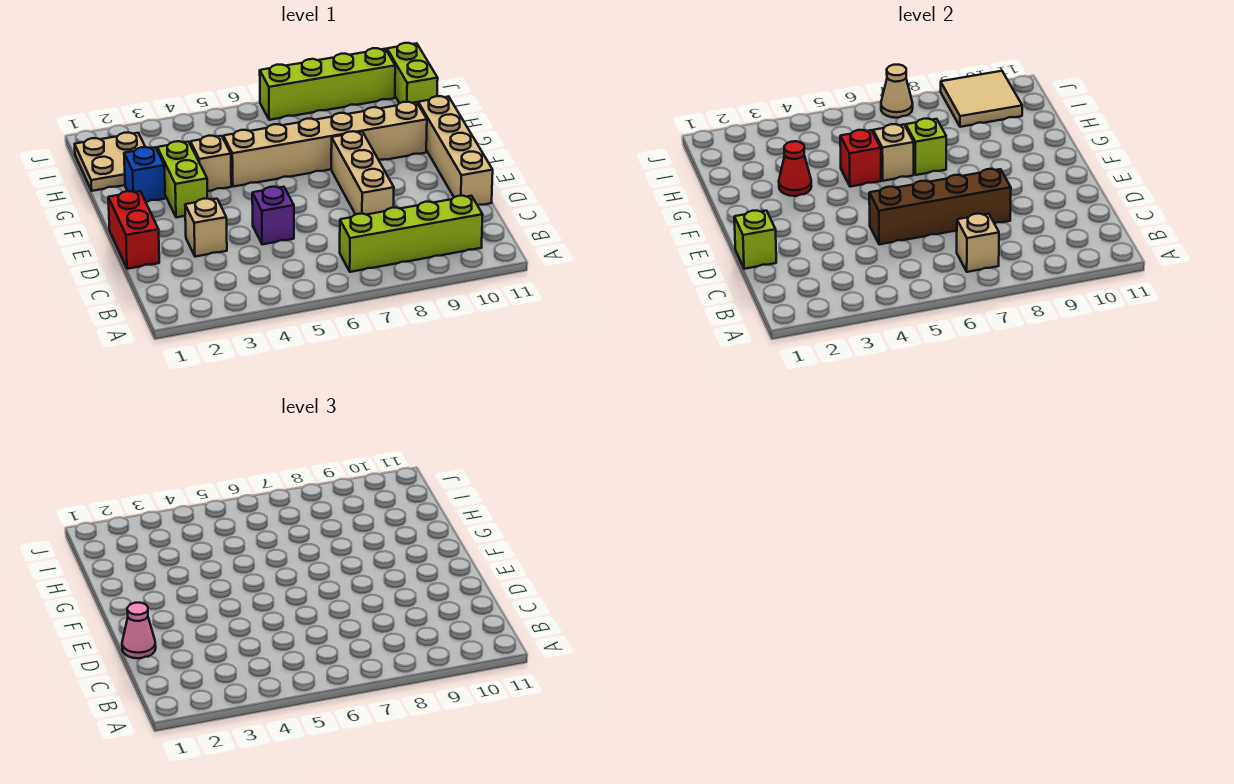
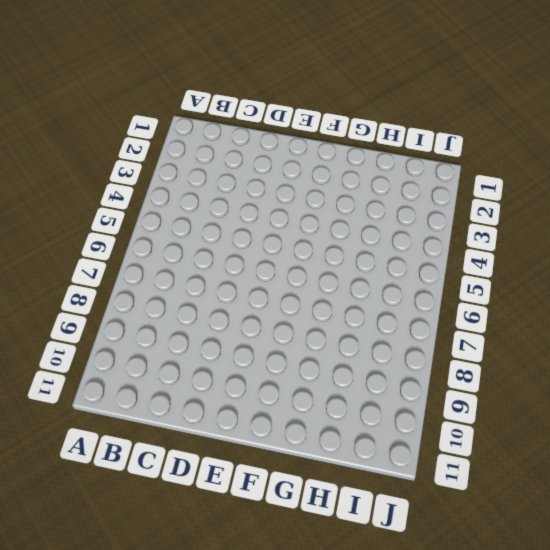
none -> lime brick B7:B10 level 1
none -> red brick D1:E1 level 1
none -> tan brick D3 level 1

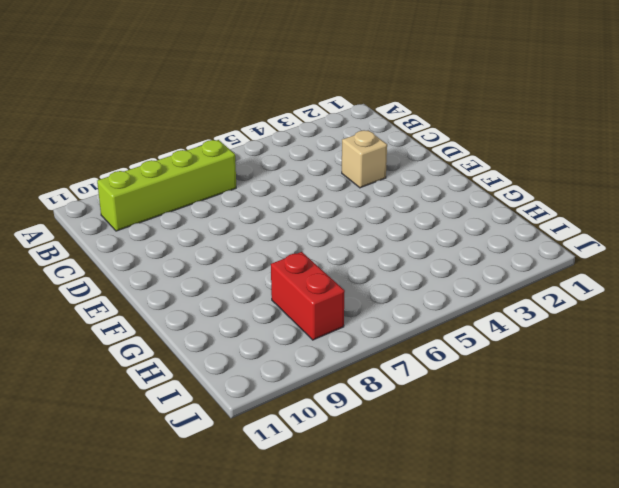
red brick H8:I8 level 1 -> red brick D1:E1 level 1
none -> purple brick D5 level 1
none -> tan brick D8:F8 level 1
none -> tan brick D11:G11 level 1

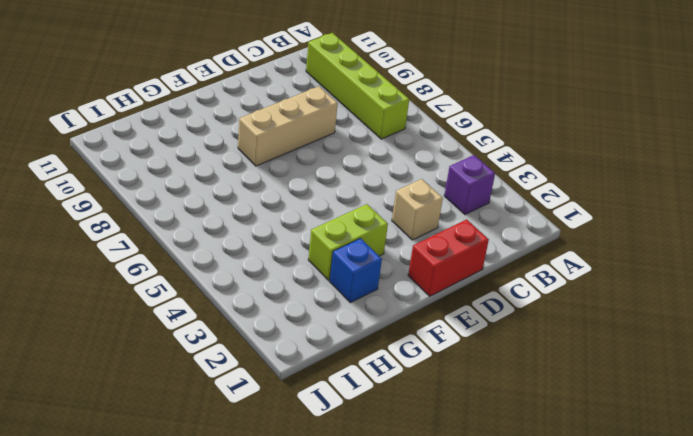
purple brick B3 level 1 -> purple brick D5 level 1
none -> tan brick D11:G11 level 1
none -> tan brick G4 level 1
none -> tan brick G5:G10 level 1

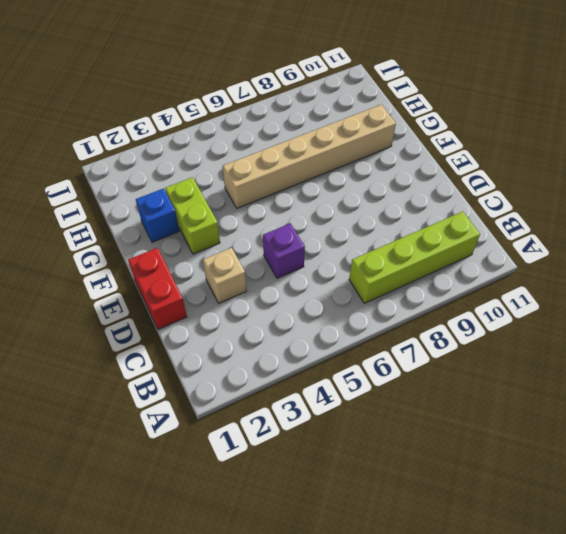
none -> tan brick D8:F8 level 1
none -> tan brick D11:G11 level 1
none -> tan brick G4 level 1

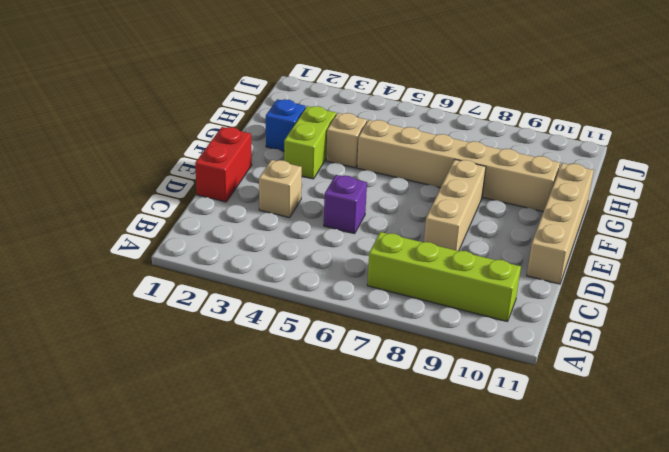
none -> tan plate H1:I2 level 1
none -> lime brick I11:J11 level 1
none -> lime brick J7:J10 level 1

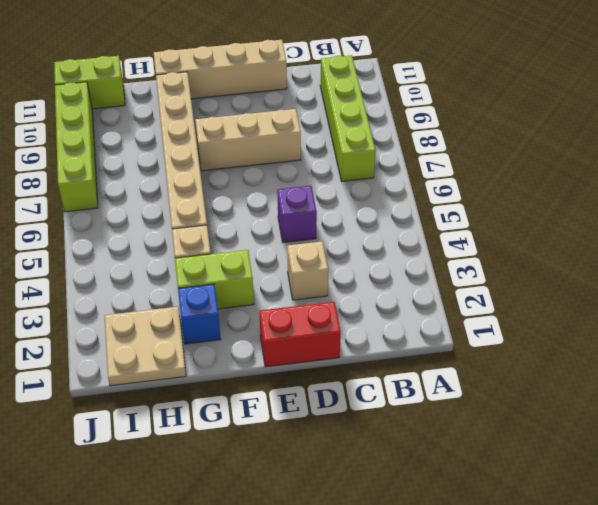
none -> tan brick B7 level 2
none -> lime brick D1 level 2
none -> brown brick D5:D8 level 2

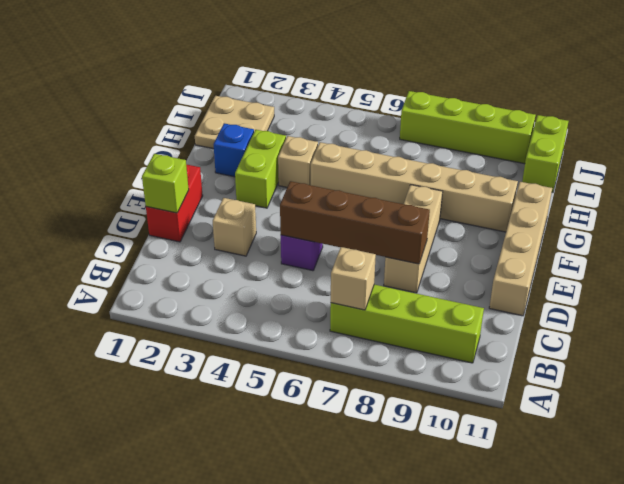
none -> red cone G3 level 2
none -> red brick G5 level 2
none -> tan brick G6 level 2

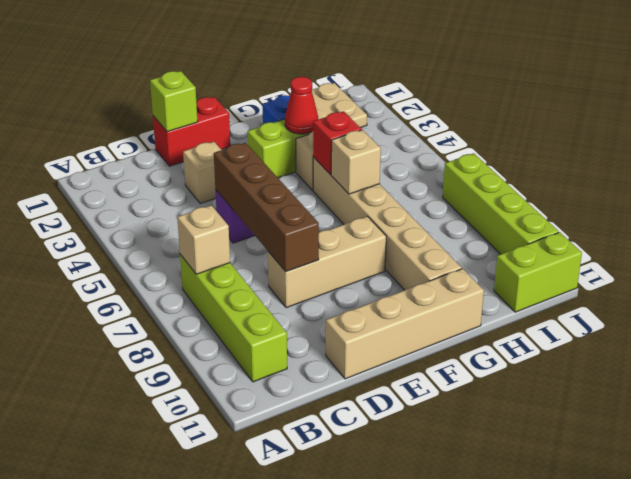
none -> lime brick G7 level 2
none -> tan tile I9:J10 level 2
none -> tan cone J7 level 2

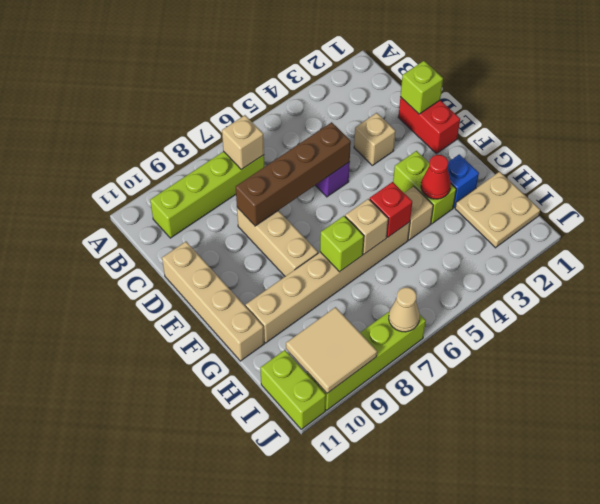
none -> pink cone D1 level 3

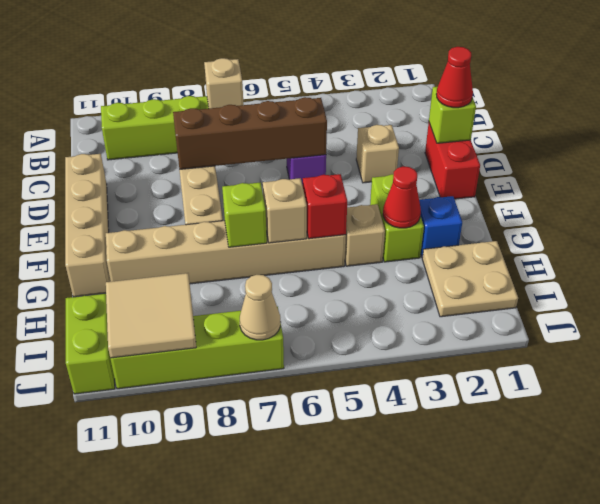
red cone D1 level 3 -> pink cone D1 level 3

